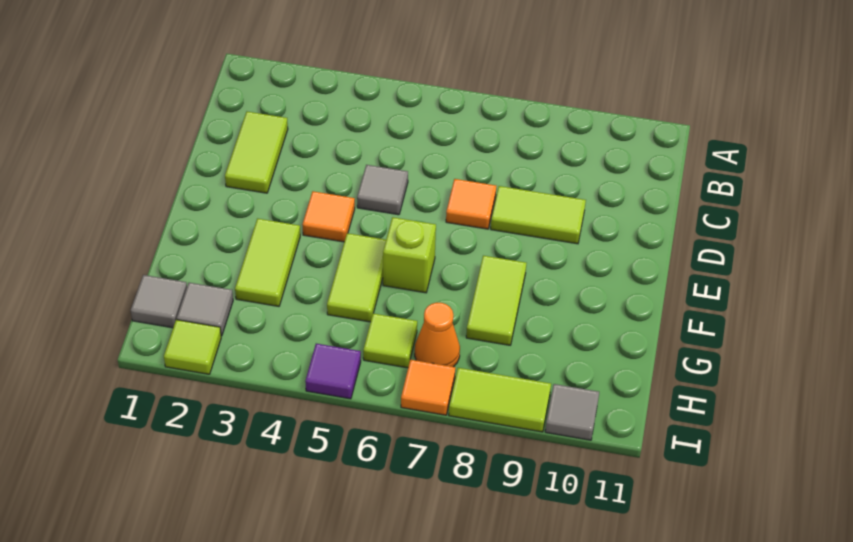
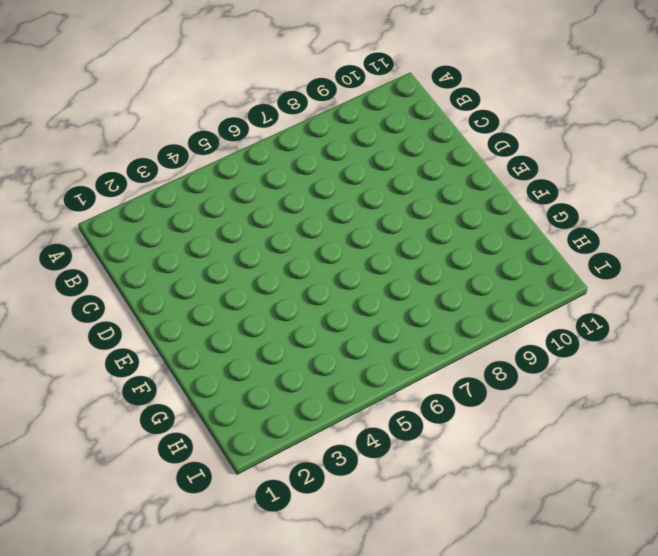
none -> lime tile C2:D2 level 1
none -> grey tile D5 level 1
none -> orange tile D7 level 1

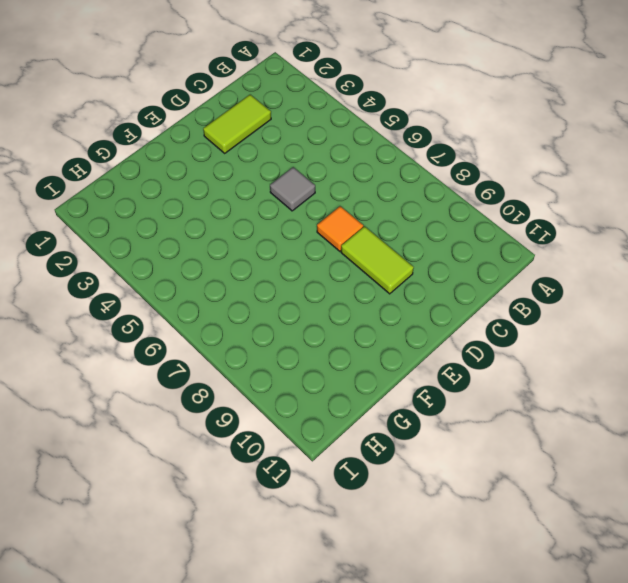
none -> orange tile E4 level 1
none -> lime tile F3:G3 level 1
none -> lime tile F5:G5 level 1

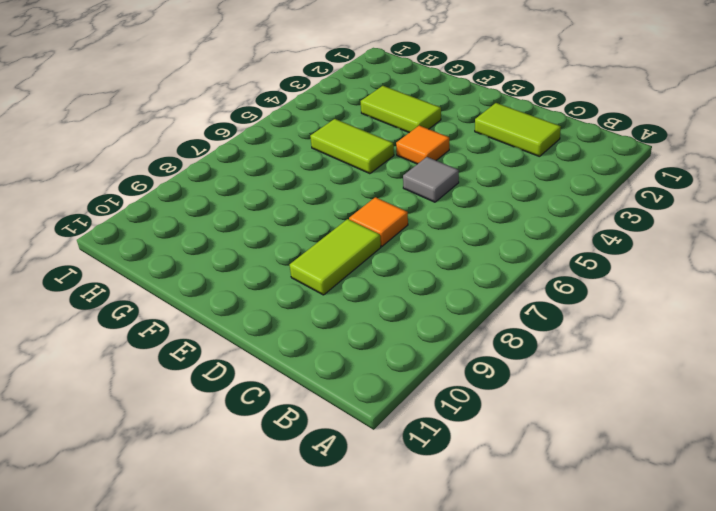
none -> lime brick F6 level 1
none -> lime tile F8:G8 level 1
none -> grey tile H1 level 1

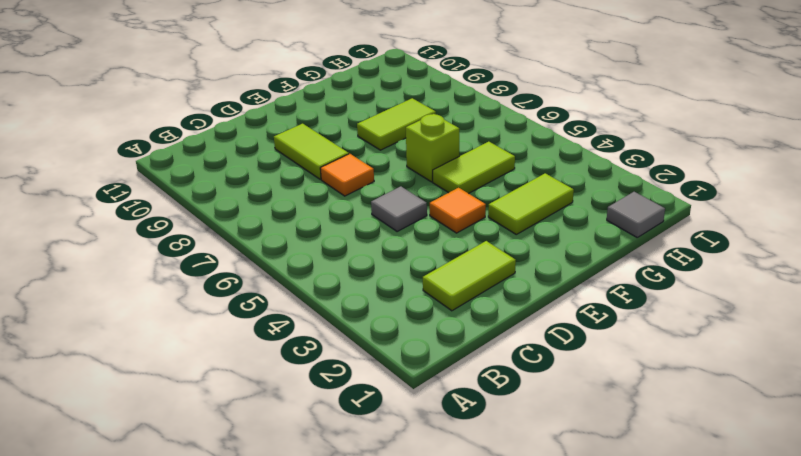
none -> grey tile H2 level 1
none -> lime tile H6 level 1
none -> orange cone H7 level 1

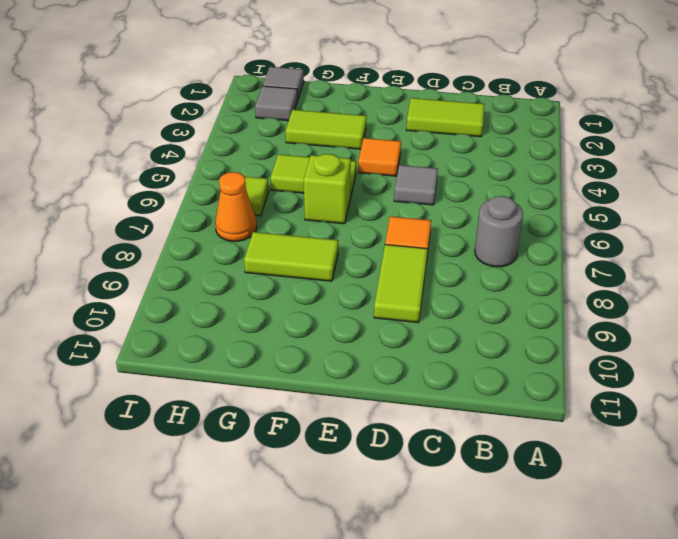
grey round brick B7 level 1 -> none
none -> lime tile I2 level 1
none -> purple tile I5 level 1
none -> orange tile I7 level 1

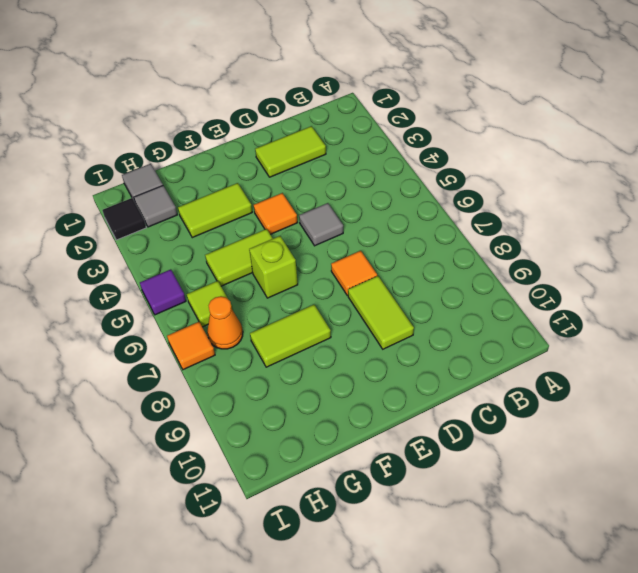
black tile I2 level 1 -> lime tile I2 level 1
none -> lime tile I8:I9 level 1
none -> grey tile I10 level 1

